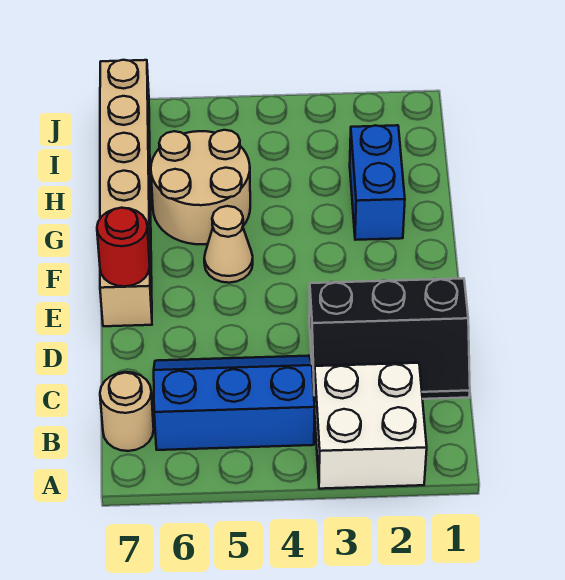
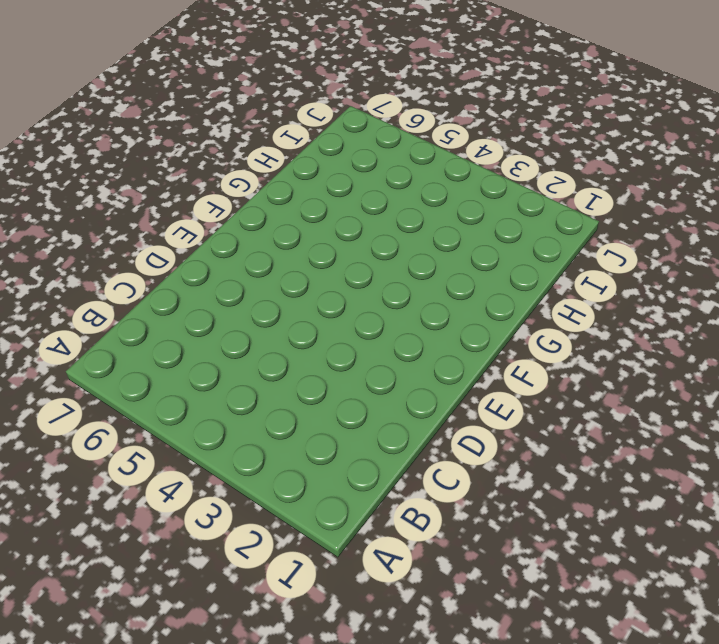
none -> white brick A2:B3 level 1
none -> blue slope B4:C6 level 1 top B

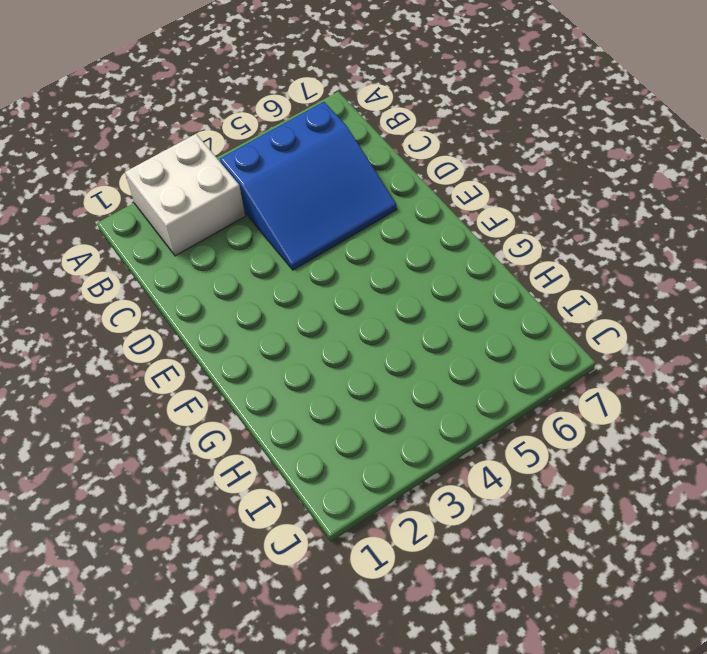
blue slope B4:D6 level 1 top B -> blue slope B4:C6 level 1 top B
none -> tan round brick B7 level 1
none -> black slope C1:D3 level 1 top D

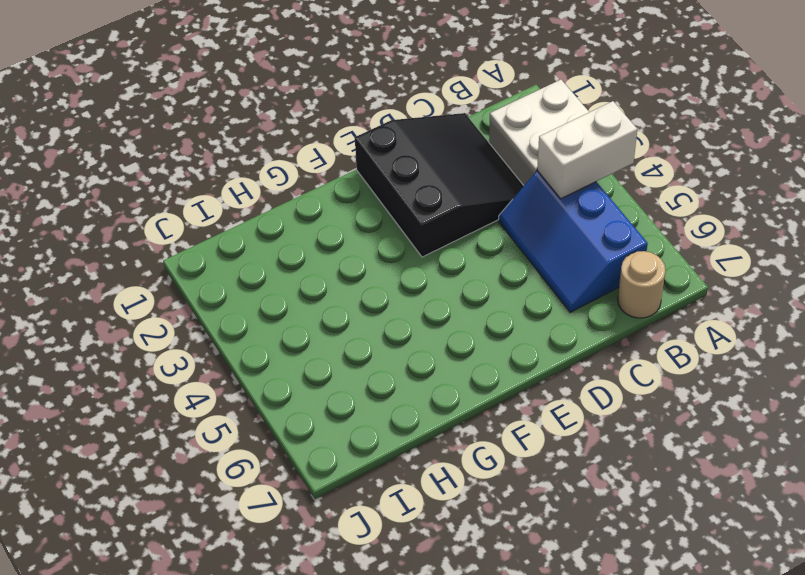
white brick A4:B4 level 2 -> none
black slope C1:E3 level 1 top E -> black slope C1:D3 level 1 top D
none -> tan brick E7:J7 level 1
none -> tan cone F5 level 1

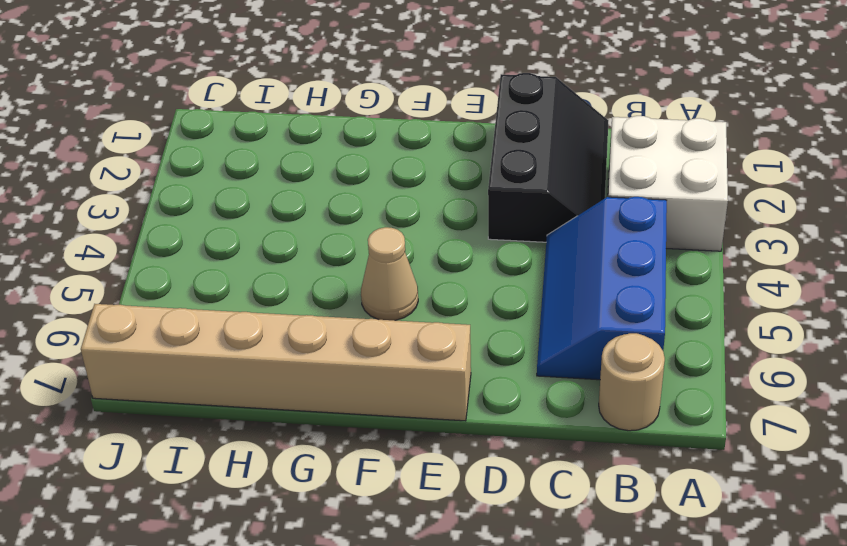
none -> blue brick G2:H2 level 1
none -> tan round brick G5:H6 level 1

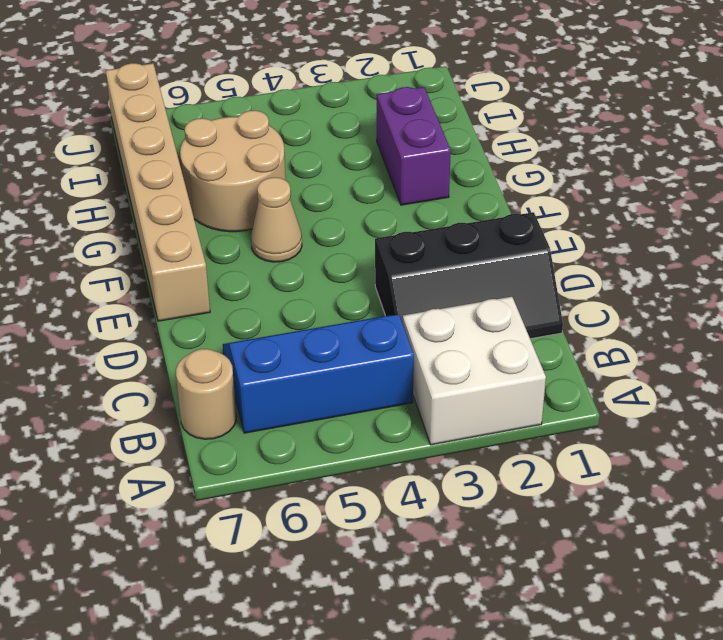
purple brick G2:H2 level 1 -> blue brick G2:H2 level 1
none -> red round brick E7 level 2

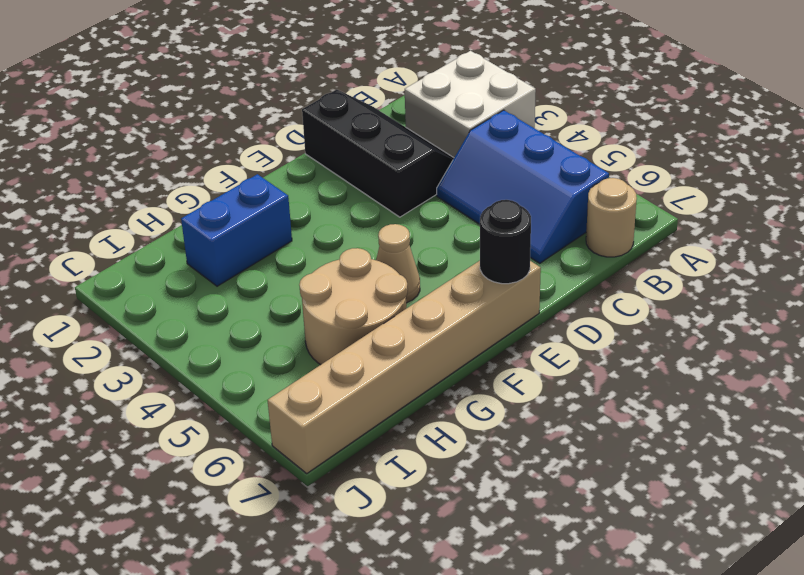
black round brick E7 level 2 -> red round brick E7 level 2

